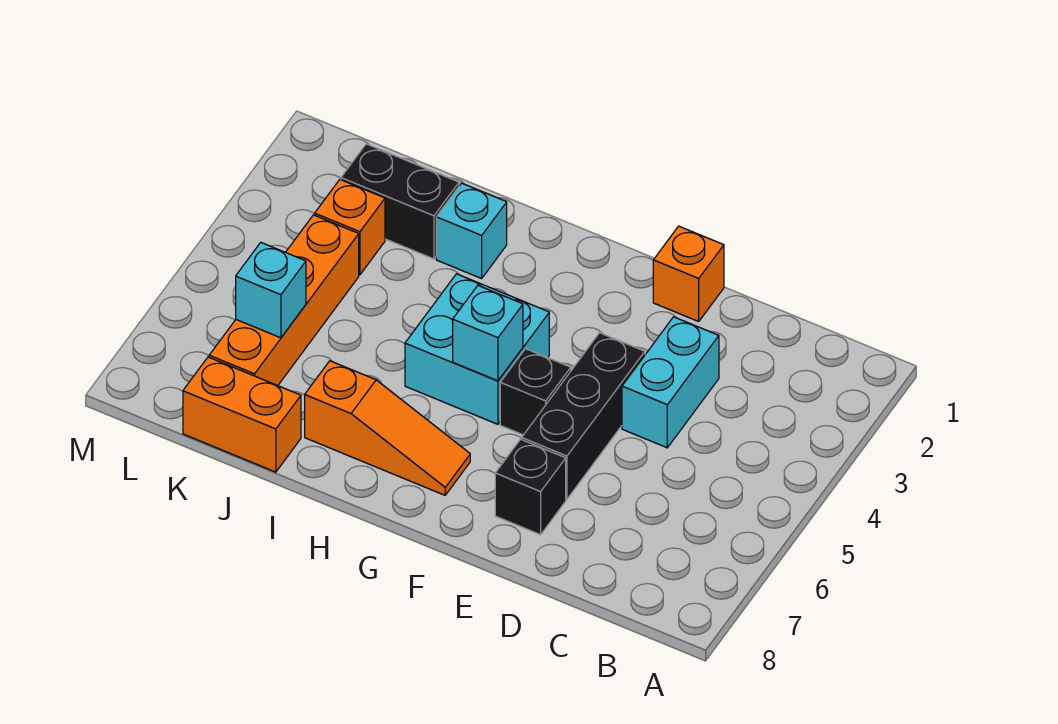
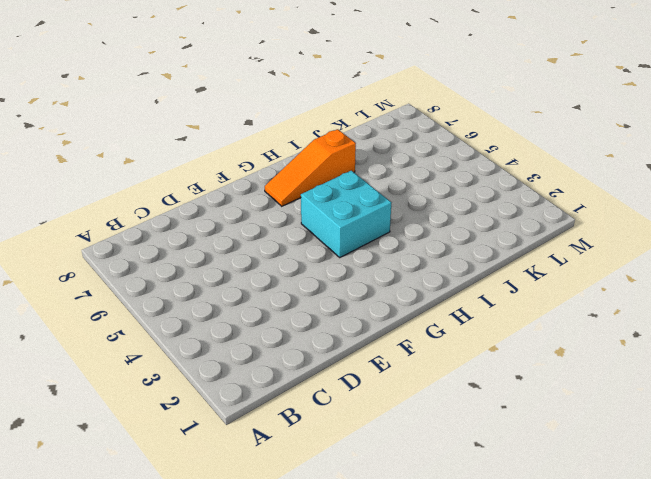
none -> cyan brick D3:D4 level 1
none -> orange brick E1 level 1
none -> black brick E4:E6 level 1

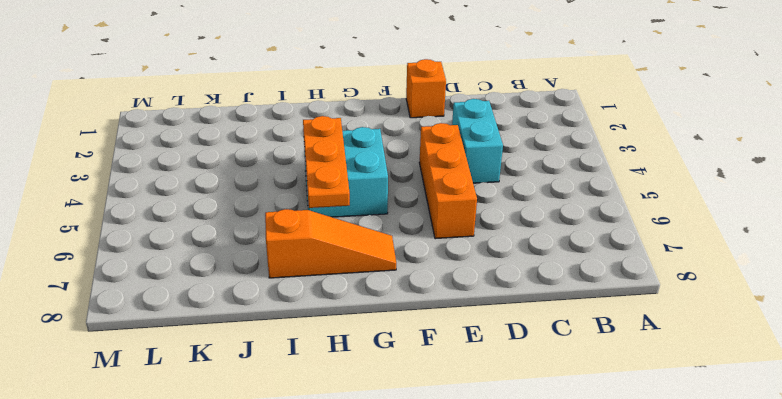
orange brick E4:E6 level 1 -> black brick E4:E6 level 1
orange plate H4:H6 level 2 -> none
none -> black brick E7 level 1
none -> black brick F5 level 1
none -> cyan brick I2 level 1

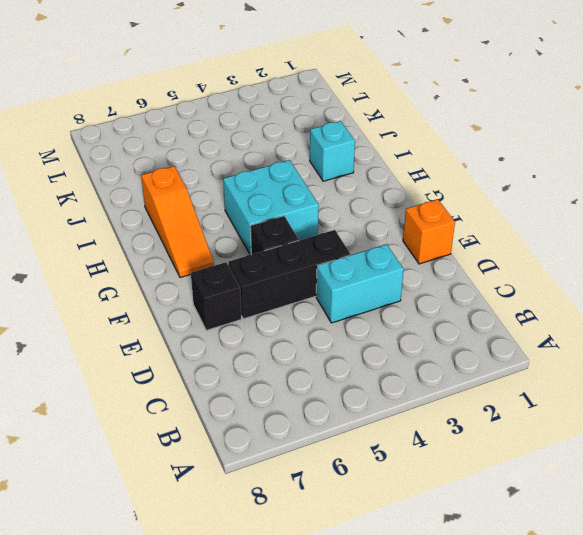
none -> black brick J2:K2 level 1
none -> orange brick J8:K8 level 1
none -> orange brick K3 level 1

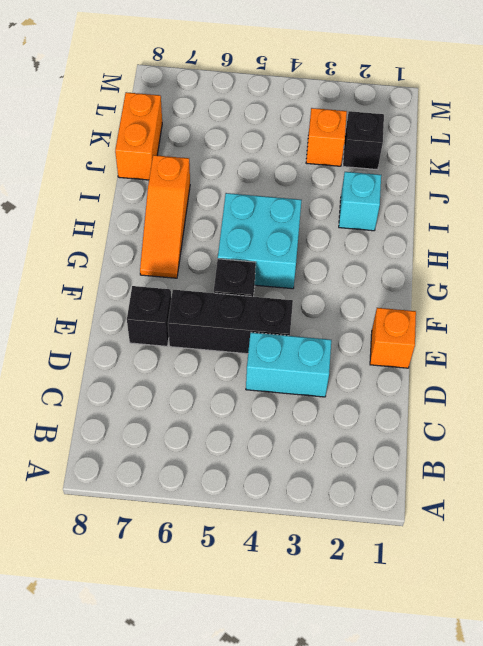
black brick K2 level 1 -> black brick J2:K2 level 1
none -> orange brick K4:K7 level 1
none -> cyan brick G5 level 2
none -> cyan brick K6 level 2

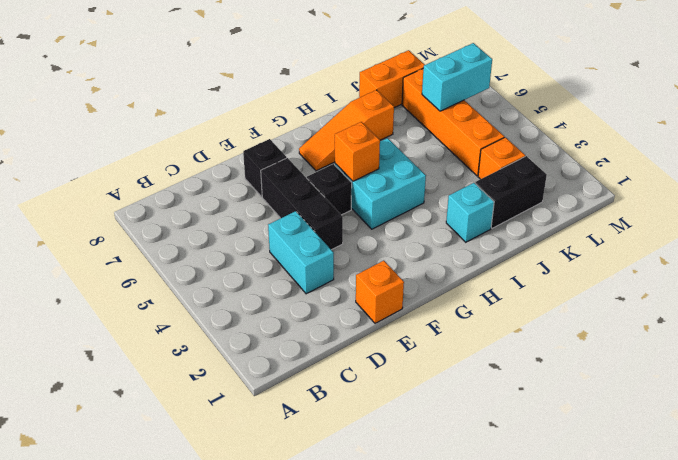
orange brick G5 level 2 -> cyan brick G5 level 2
cyan brick K6:L6 level 2 -> cyan brick K6 level 2

